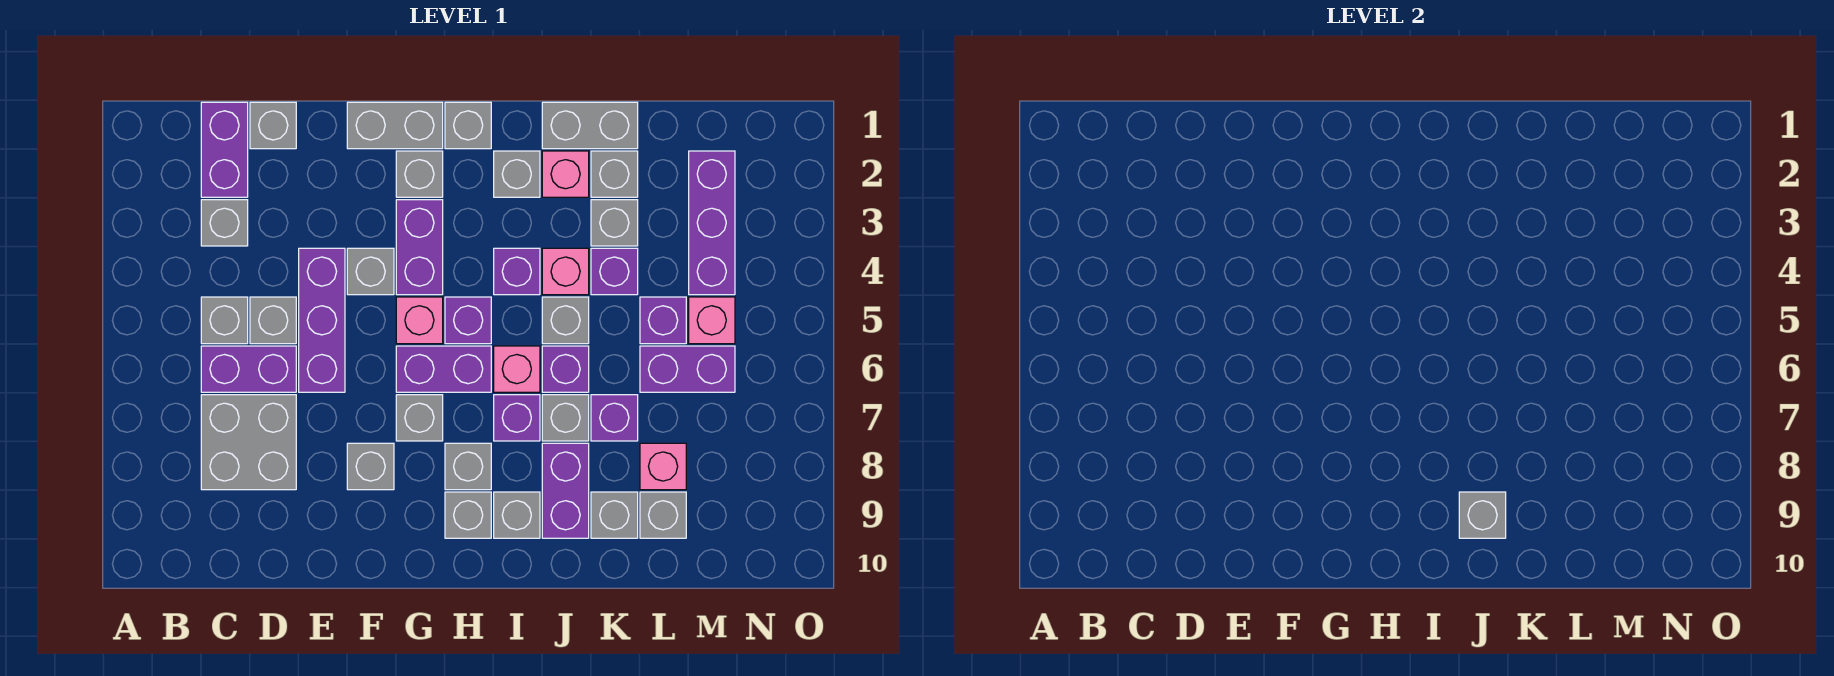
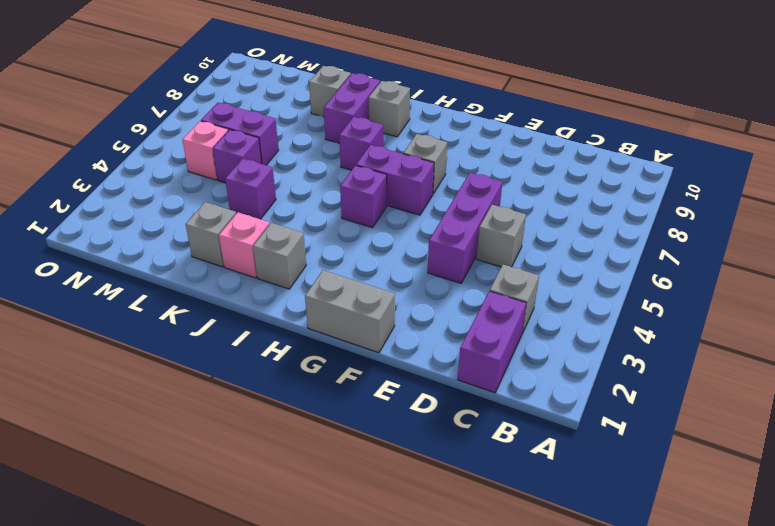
none -> grey brick C5 level 1
none -> purple brick C6:D6 level 1
none -> grey brick C7:D8 level 1
none -> grey brick D1 level 1

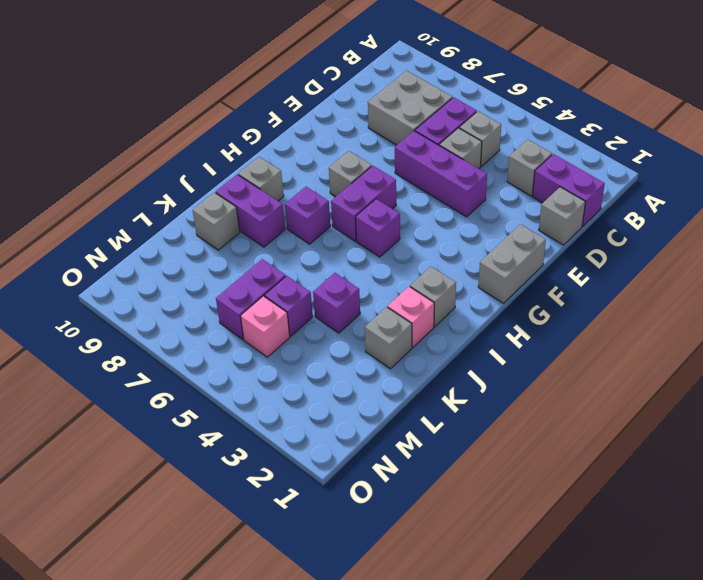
none -> grey brick F4 level 1
none -> grey brick F8 level 1
none -> grey brick G2 level 1
none -> purple brick G3:G4 level 1

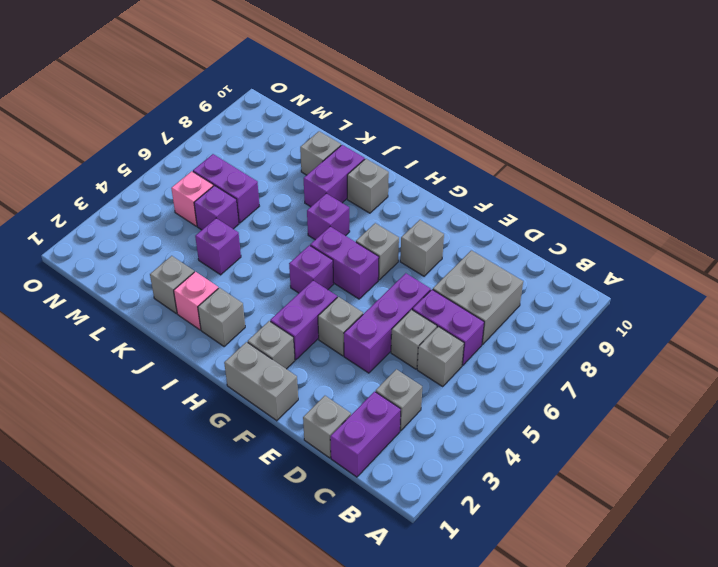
none -> pink brick G5 level 1
none -> grey brick H1 level 1
none -> grey brick H8 level 1
none -> grey brick H9 level 1

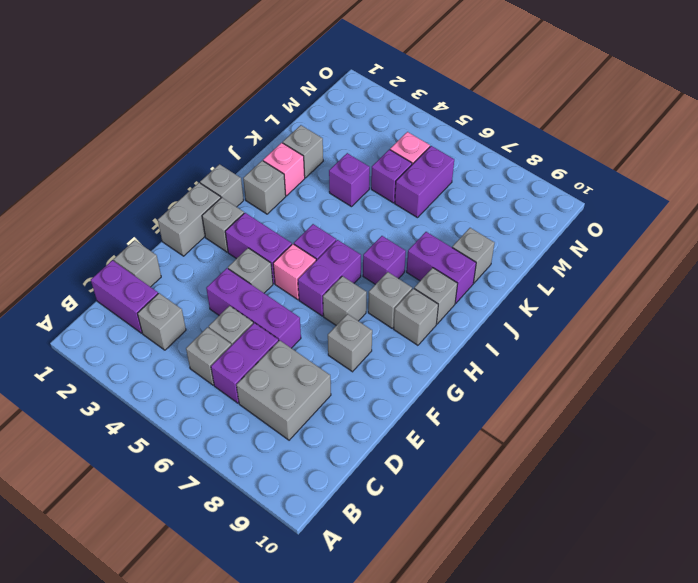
none -> purple brick I4 level 1
none -> pink brick I6 level 1
none -> grey brick J1:K1 level 1
none -> pink brick J4 level 1

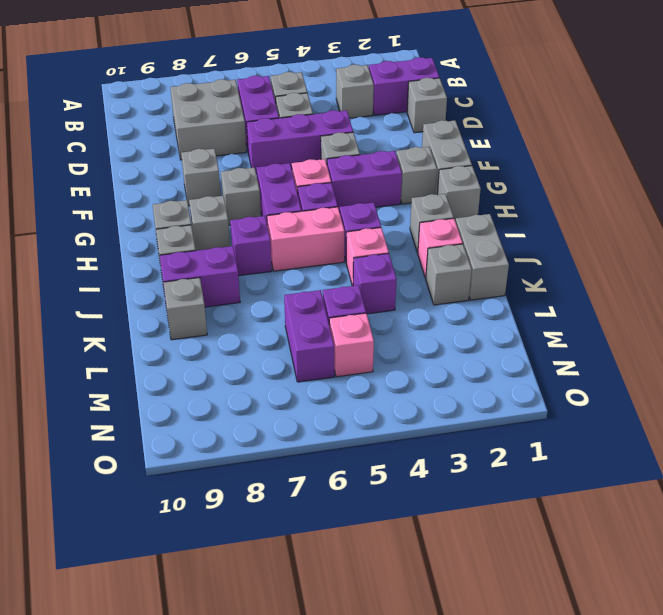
pink brick I5:I6 level 1 -> pink brick I6 level 1
none -> grey brick J5 level 1
none -> purple brick J6 level 1
none -> grey brick J7 level 1
none -> grey brick K3 level 1

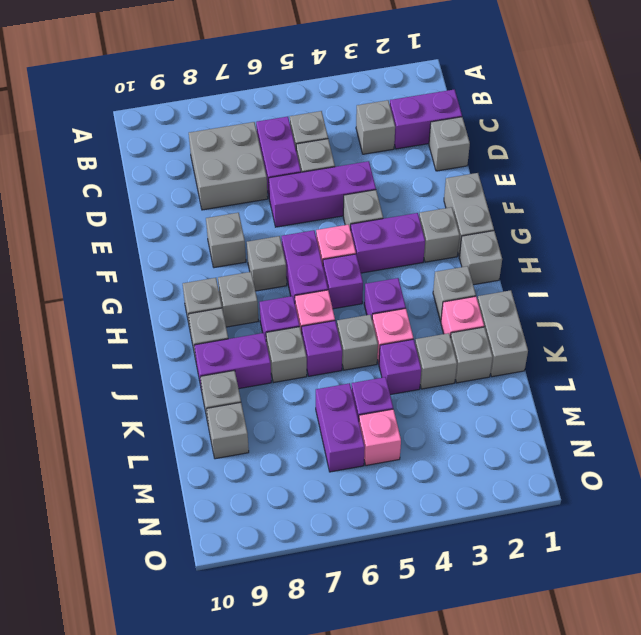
none -> purple brick K7 level 1
none -> pink brick L8 level 1
none -> purple brick M2:M4 level 1
none -> grey brick J9 level 2

